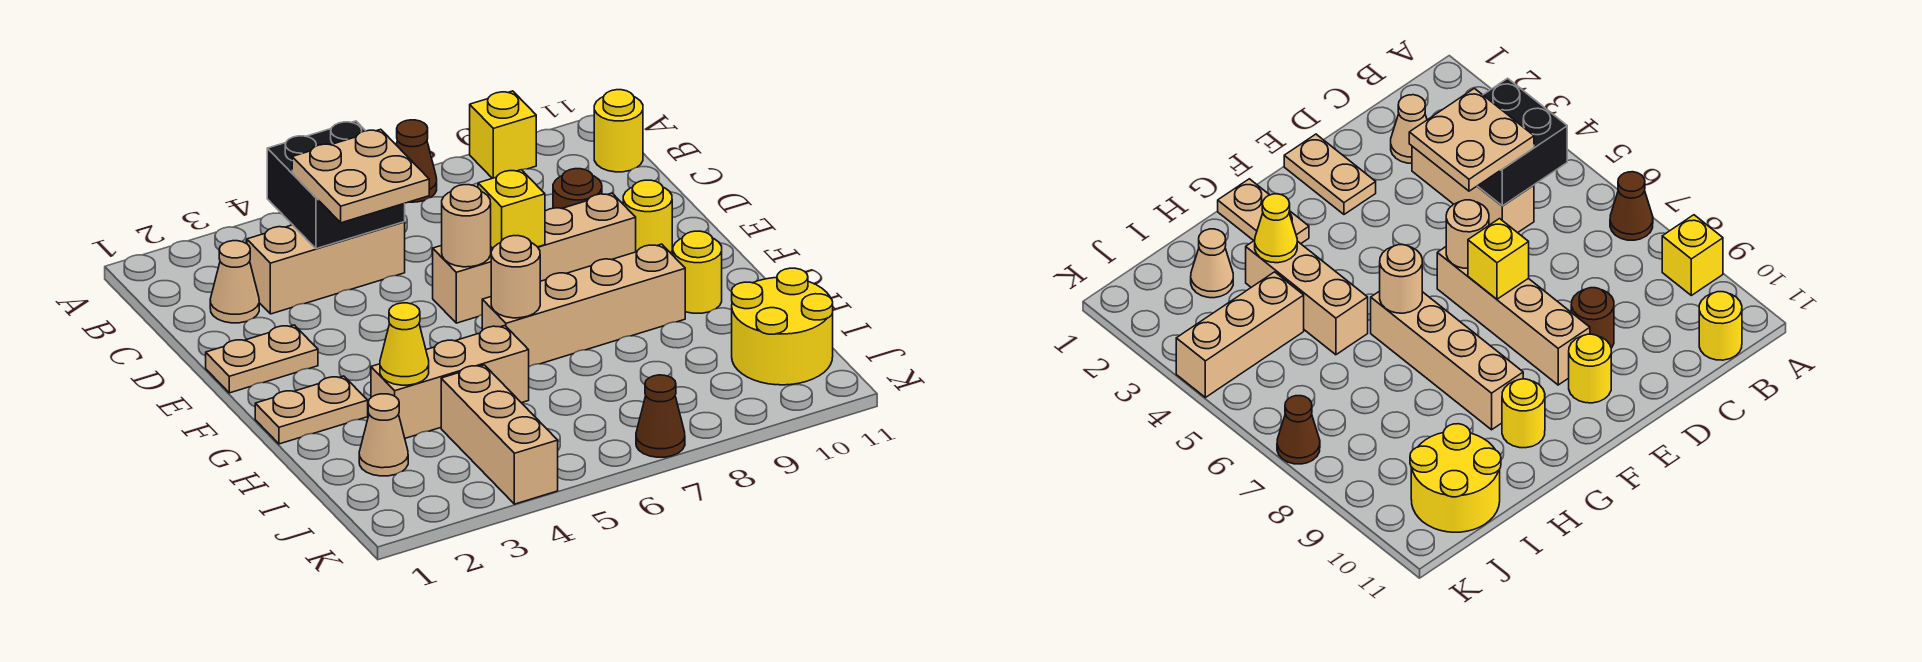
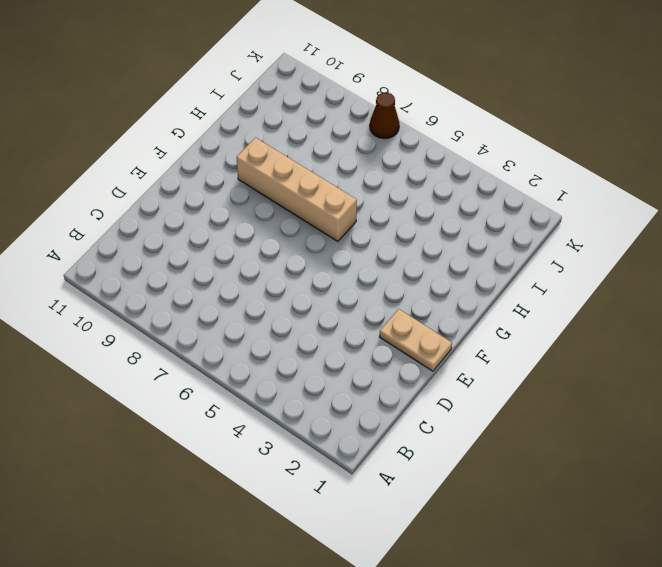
none -> brown cone A7 level 1
none -> yellow brick A9 level 1
none -> yellow round brick B11 level 1

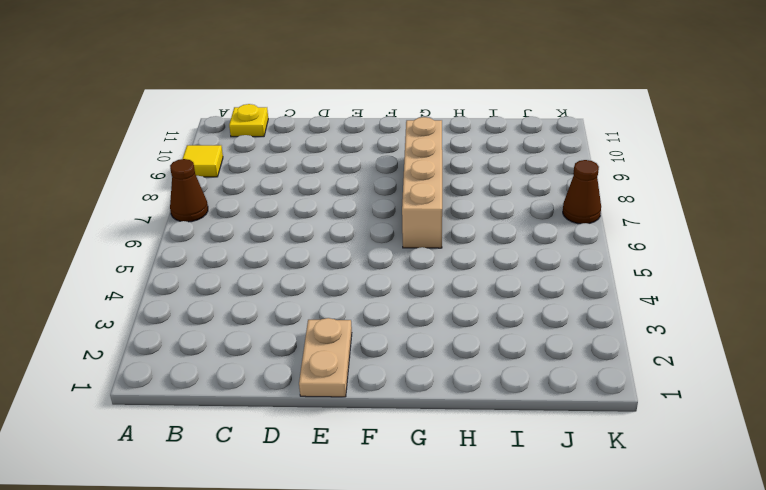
yellow tile A9 level 1 -> yellow brick A9 level 1
yellow plate B11 level 1 -> yellow round brick B11 level 1
none -> tan cone C2 level 1
none -> tan brick C3:C5 level 1
none -> brown round brick D9 level 1

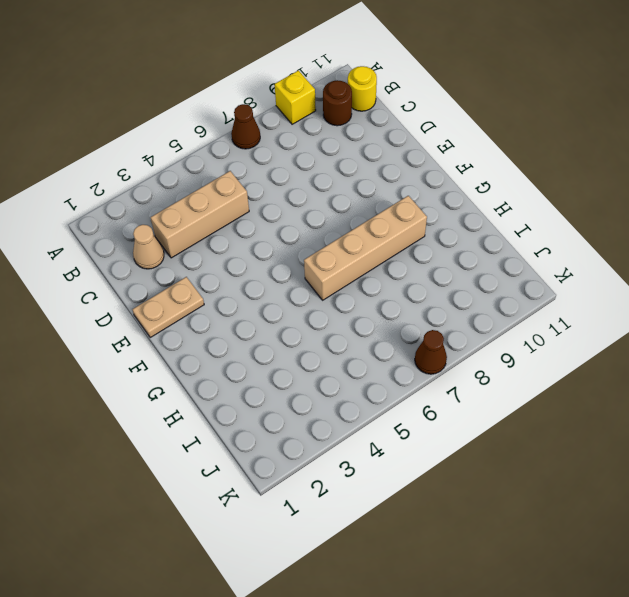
brown round brick B10 level 1 -> brown round brick D9 level 1
none -> tan brick E6:E9 level 1
none -> yellow round brick E10 level 1
none -> tan plate G1:G2 level 1

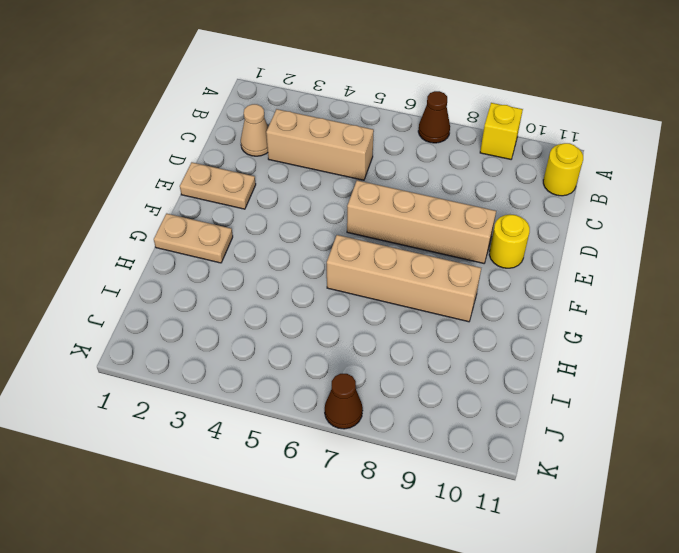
none -> brown round brick D9 level 1
none -> yellow round brick G10 level 1
none -> tan brick H3:H5 level 1

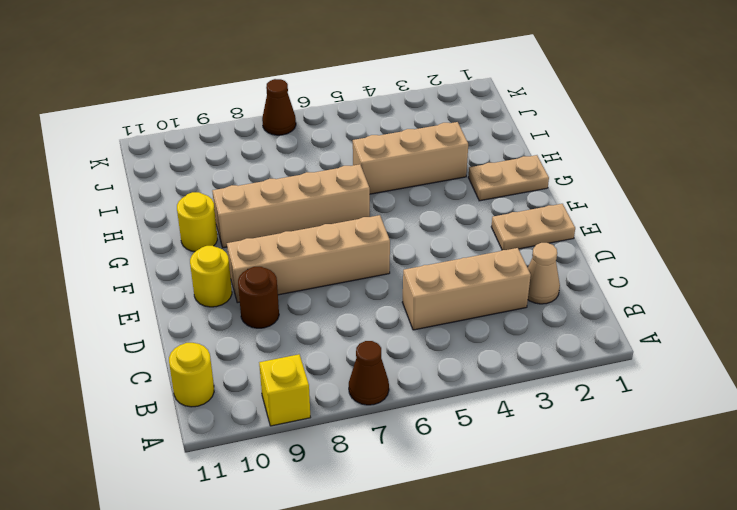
none -> tan cone I2 level 1
none -> tan brick I4:K4 level 1
none -> yellow round brick I10:J11 level 1

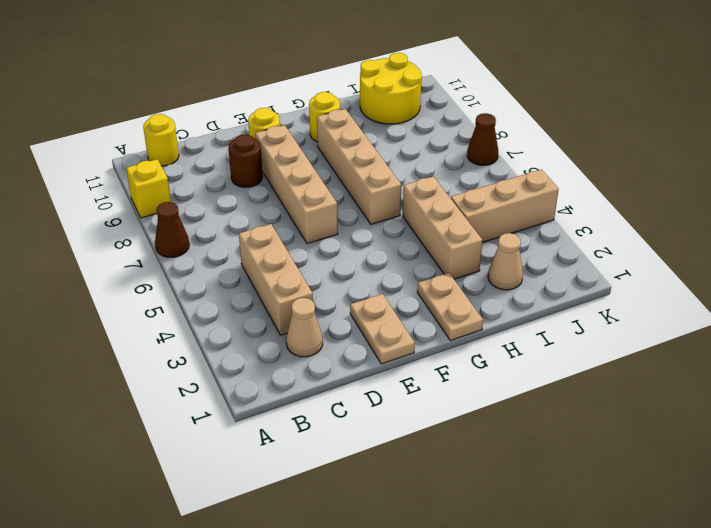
none -> black brick B4:C5 level 2
none -> tan round brick E6 level 2
none -> yellow brick E7 level 2

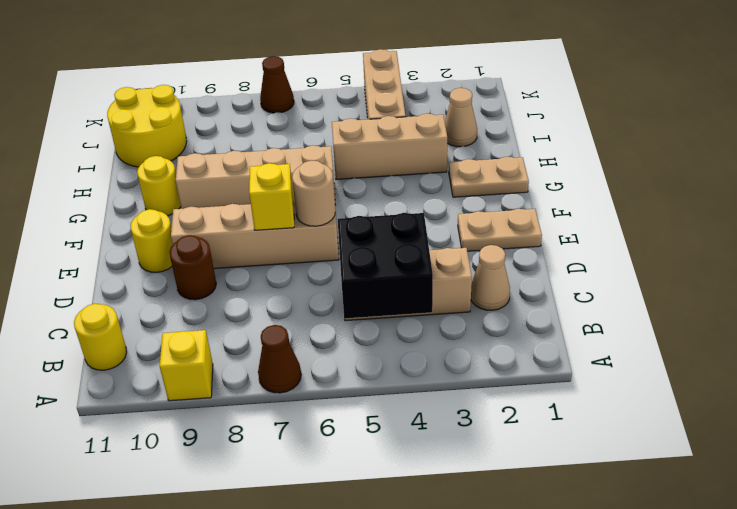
none -> tan round brick G6 level 2
none -> yellow cone H3 level 2
none -> tan plate C4:D5 level 3

